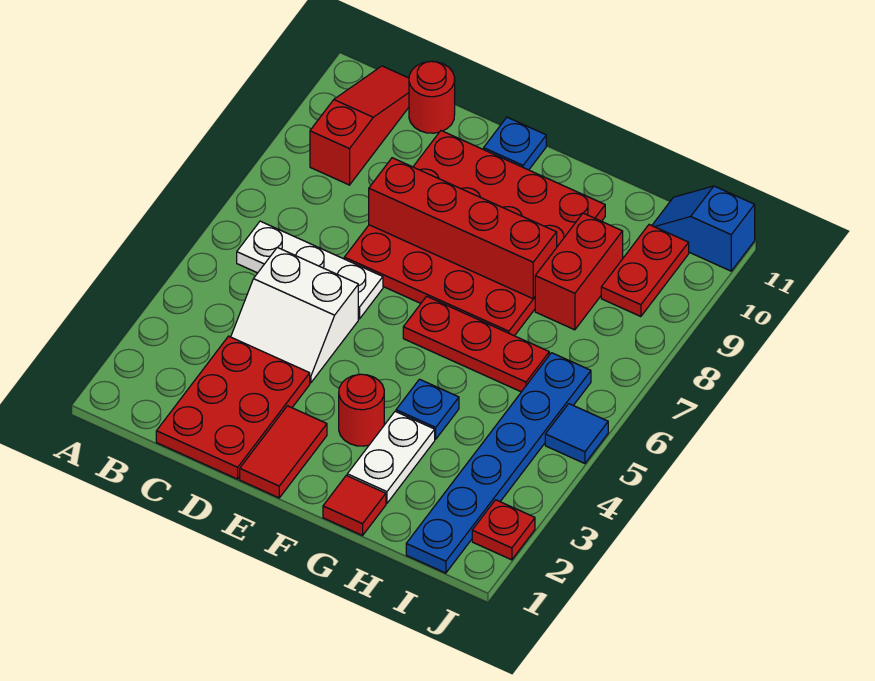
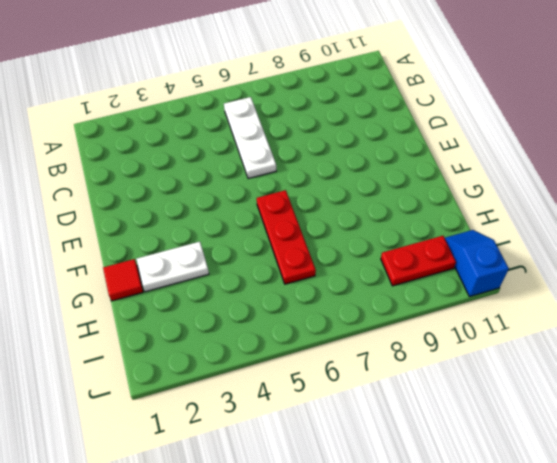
none -> red slope B9:B11 level 1 top 9
none -> red plate C1:D3 level 1
none -> white slope C4:D5 level 1 top 5

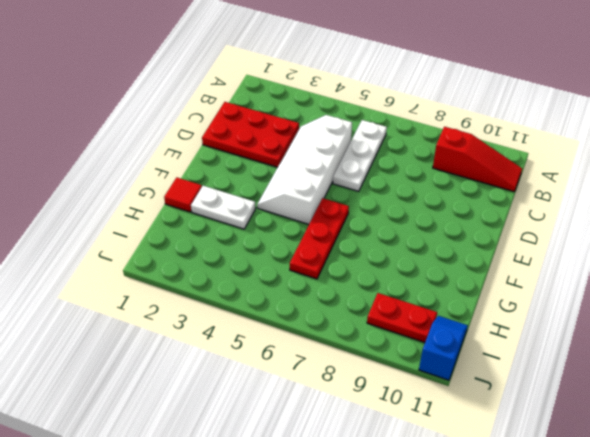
white slope C4:F5 level 1 top 5 -> white slope C4:D5 level 1 top 5
none -> red round brick C11 level 1
none -> red plate D7:G10 level 1
none -> red tile E1:E2 level 1

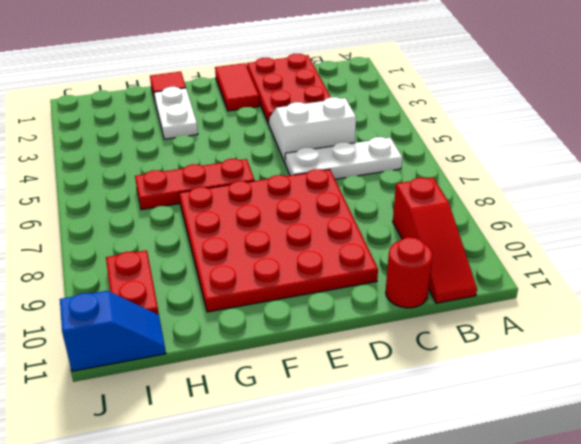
none -> blue plate E11 level 1
none -> red round brick F3 level 1
none -> blue plate G4 level 1

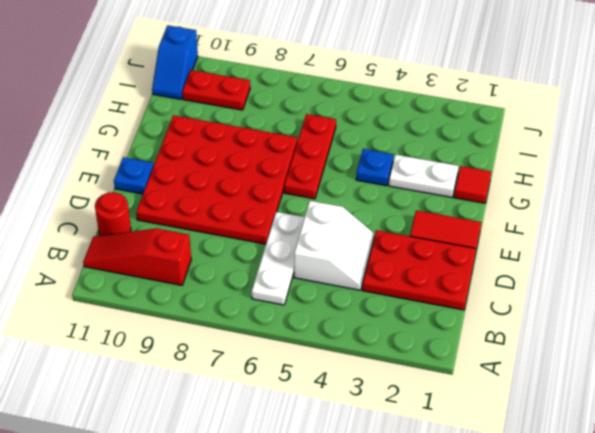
none -> red round brick F3 level 1
none -> red brick H8:H9 level 1
none -> blue plate I1:I6 level 1

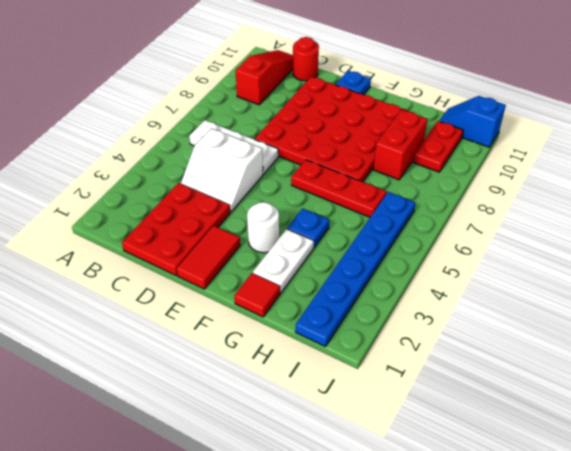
white round brick F3 level 1 -> red round brick F3 level 1
none -> red plate J2 level 1
none -> blue tile J5 level 1
none -> red brick D8:G8 level 2

